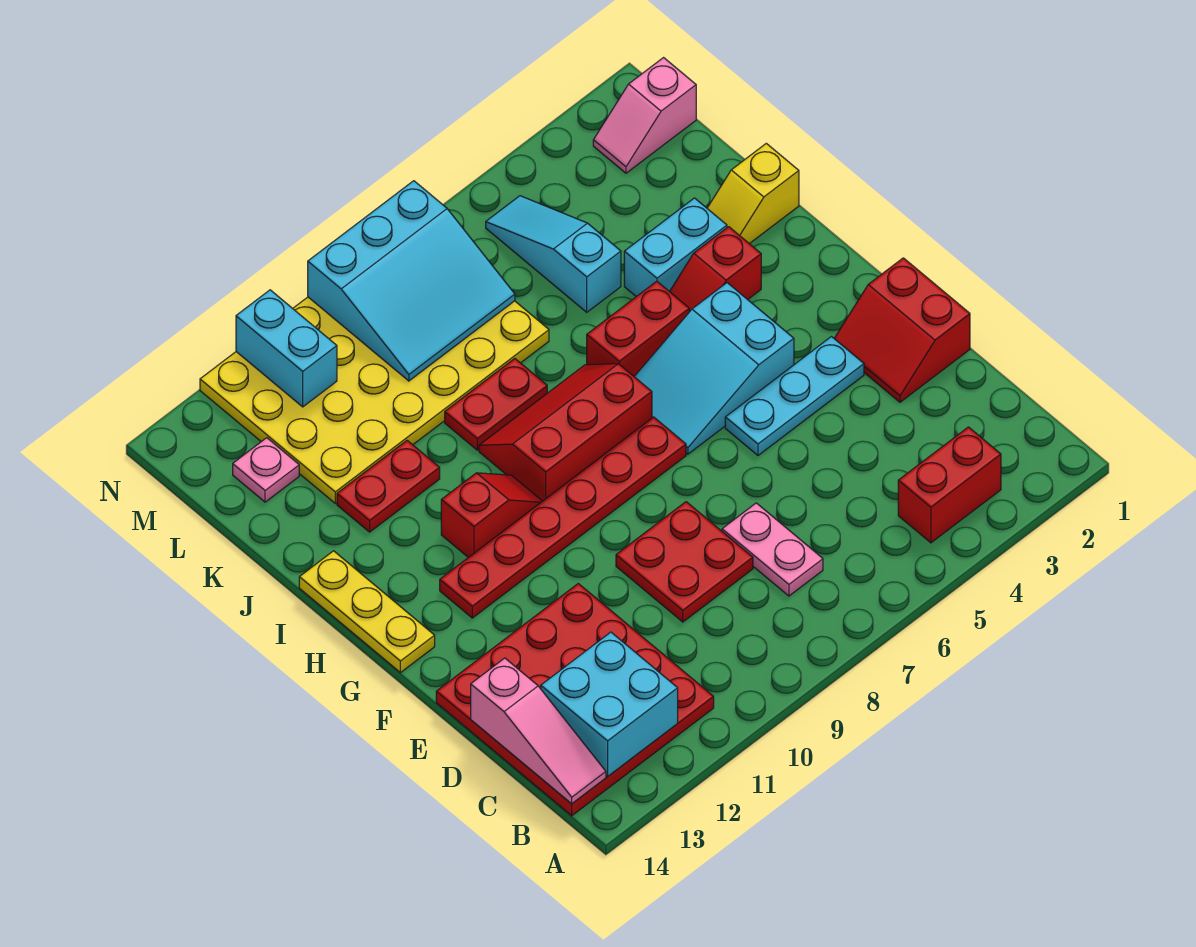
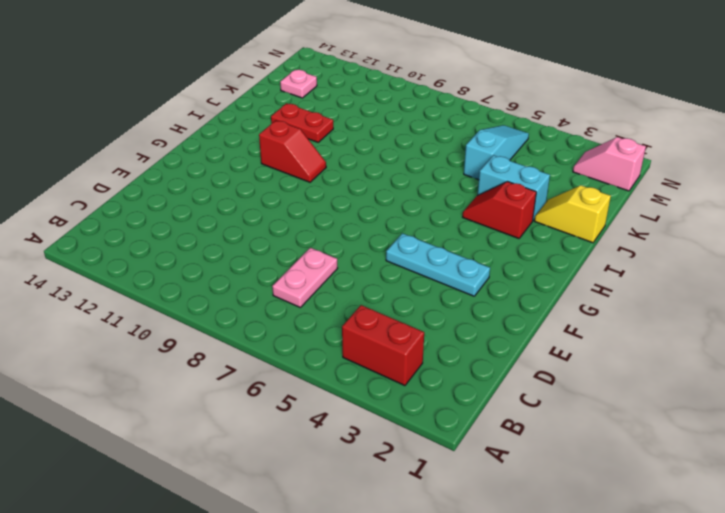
none -> red plate B11:E14 level 1
none -> red plate D8:E9 level 1
none -> red slope E1:F2 level 1 top 1

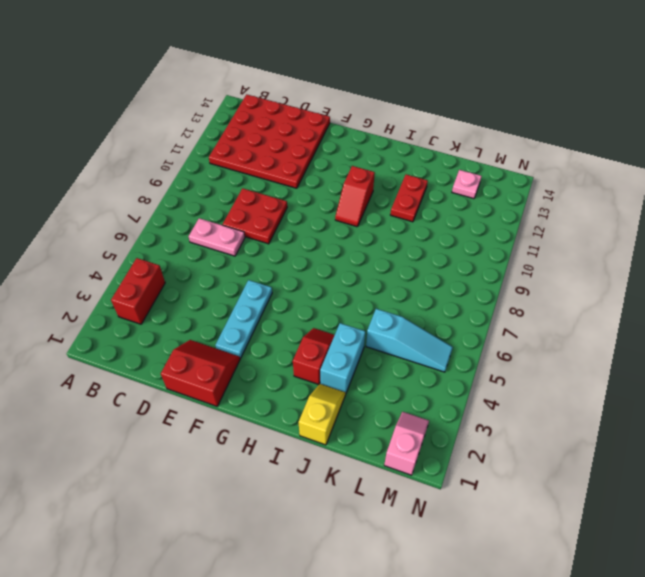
none -> cyan slope G4:H6 level 1 top 4
none -> red plate G7:G12 level 1
none -> yellow plate G14:I14 level 1

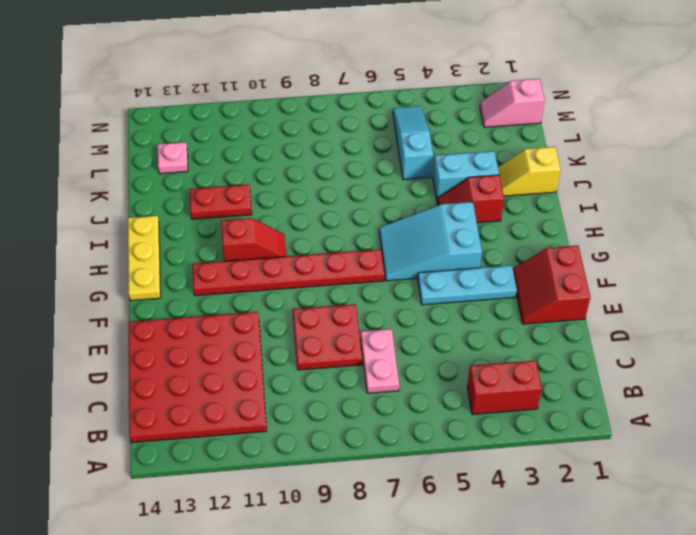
none -> red slope H7:I9 level 1 top H
none -> red brick I5:I6 level 1
none -> red plate J8:J9 level 1

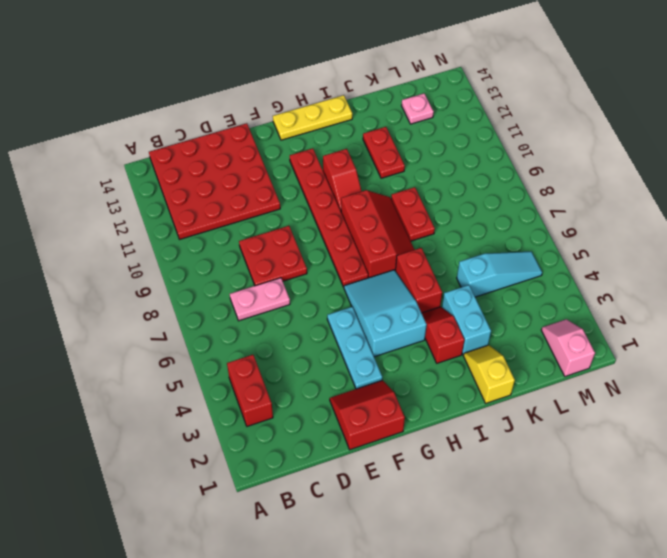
none -> yellow plate K7:N12 level 1
none -> cyan brick B12:C13 level 2
none -> pink slope B14:D14 level 2 top D

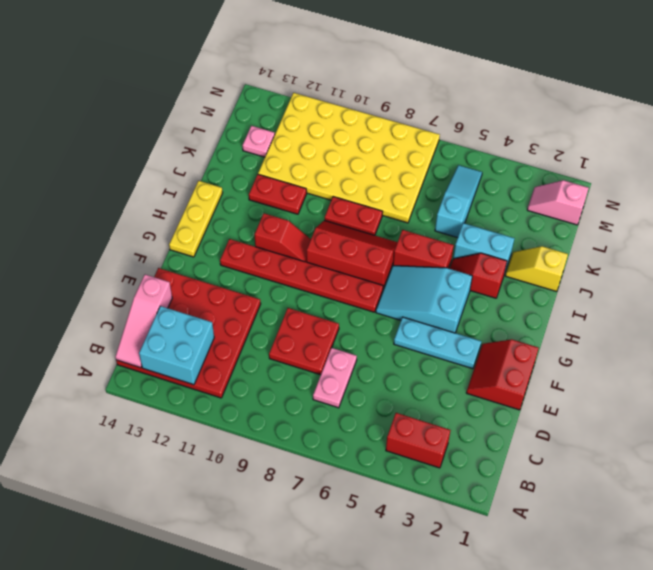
none -> cyan slope L7:N9 level 2 top N
none -> cyan brick M11:N11 level 2

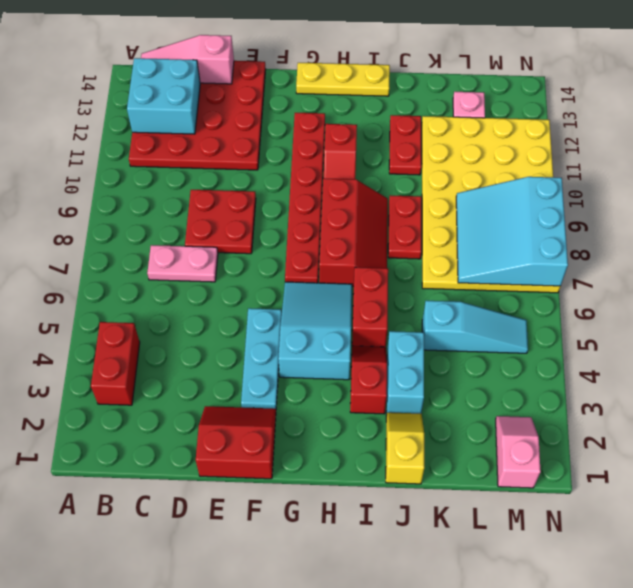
none -> cyan brick M11:N11 level 2

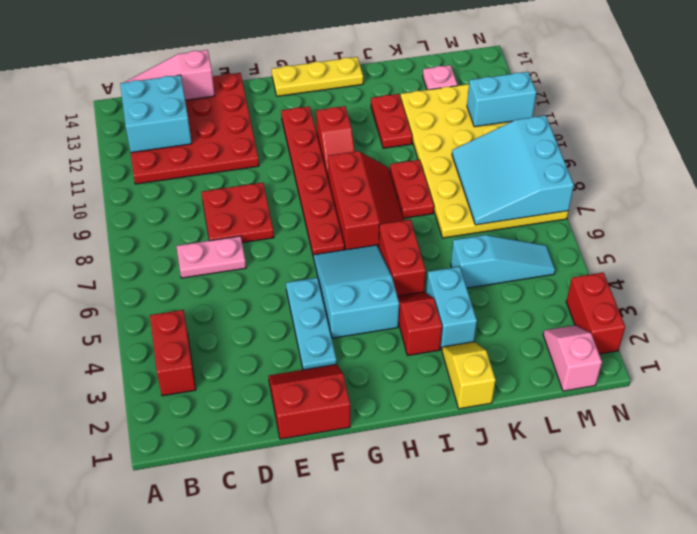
red brick N2:N3 level 1 -> none

